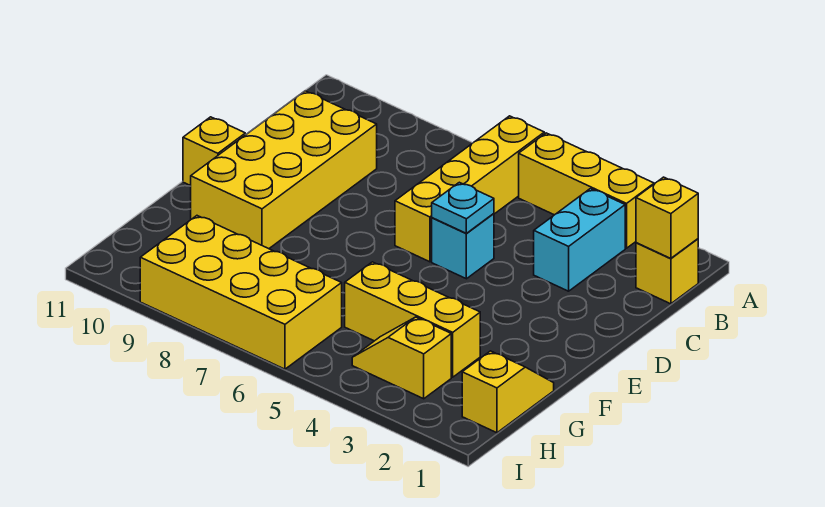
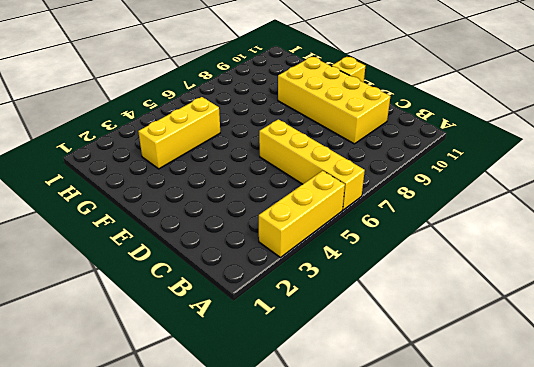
none -> yellow brick B1 level 1
none -> cyan brick B3:C3 level 1
none -> cyan brick D5 level 1

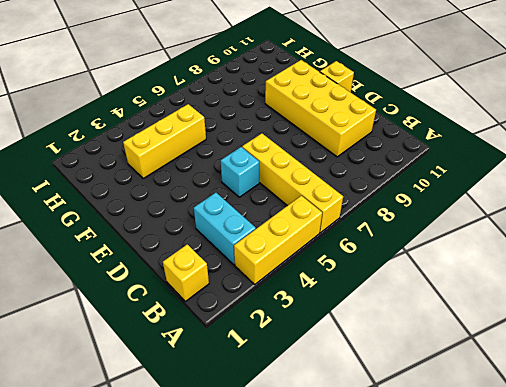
none -> yellow slope G1:H1 level 1 top H
none -> yellow slope H3:H4 level 1 top 3
none -> yellow brick H6:I9 level 1

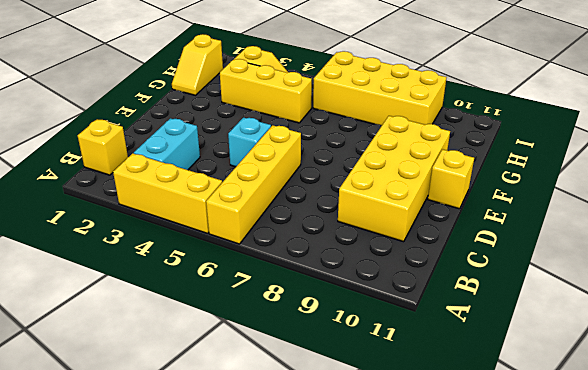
none -> yellow brick B1 level 2
none -> cyan plate D5 level 2

